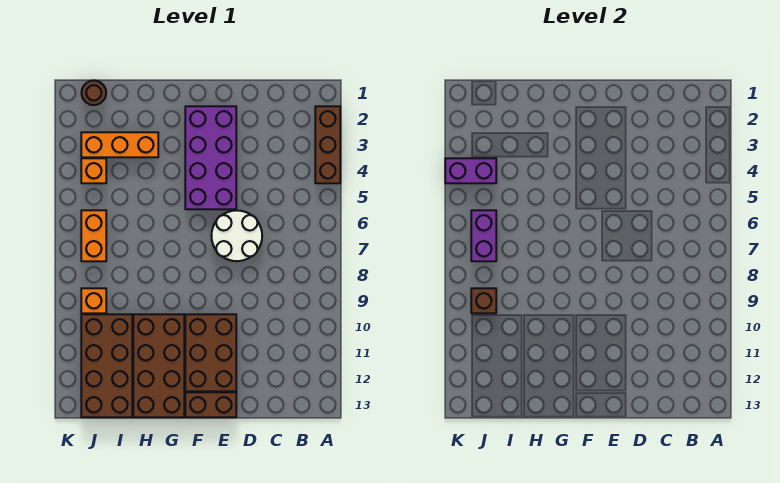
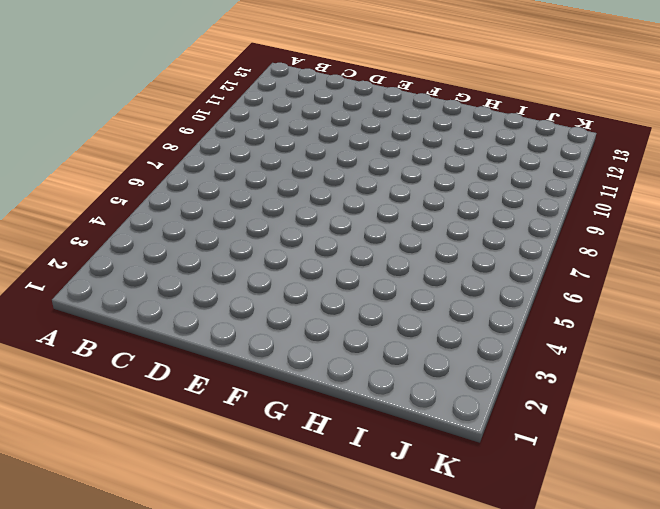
none -> brown brick A2:A4 level 1
none -> white round brick D6:E7 level 1
none -> purple brick E2:F5 level 1

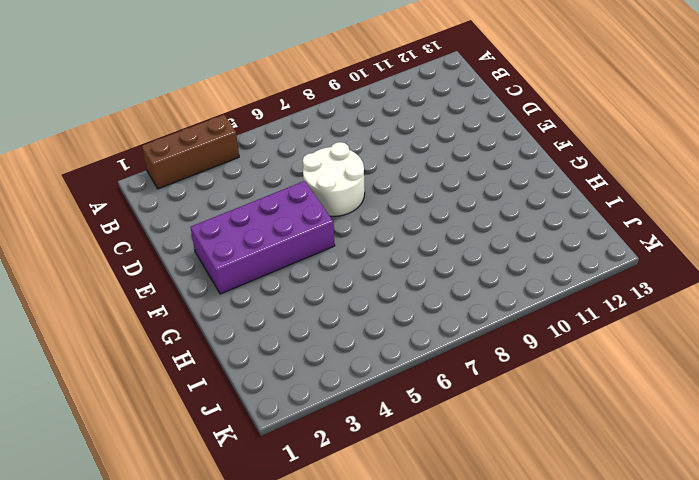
none -> brown brick E10:F12 level 1
none -> brown brick E13:F13 level 1
none -> brown brick G10:H13 level 1

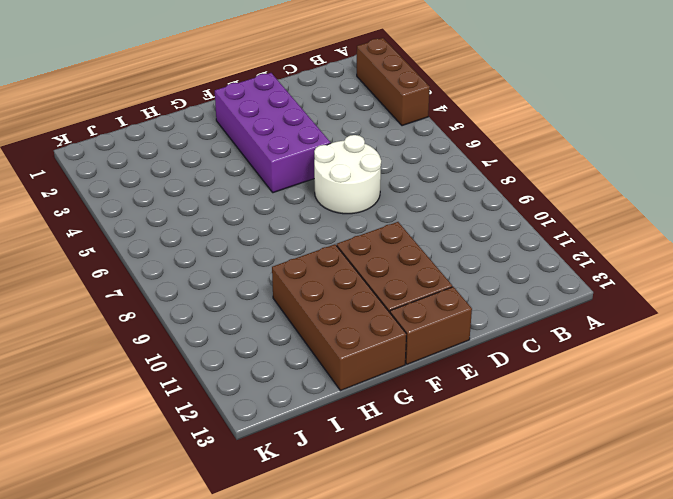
none -> orange brick H3:J3 level 1
none -> brown brick I10:J13 level 1
none -> brown round brick J1 level 1

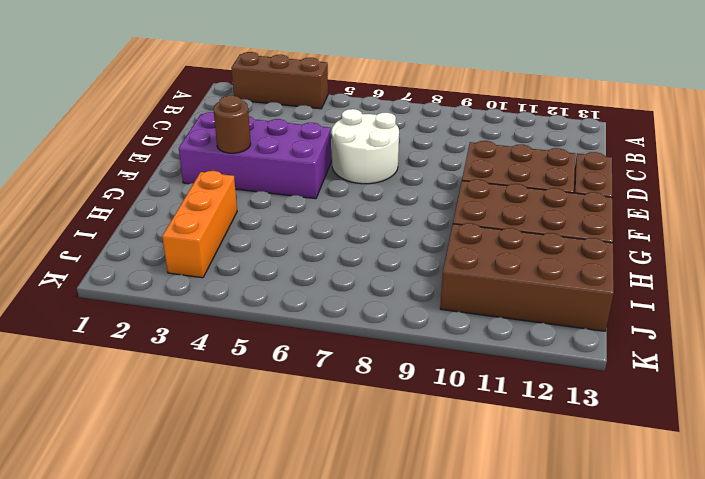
brown round brick F3 level 2 -> brown round brick J1 level 1
none -> orange brick J4 level 1
none -> orange brick J6:J7 level 1
none -> orange brick J9 level 1

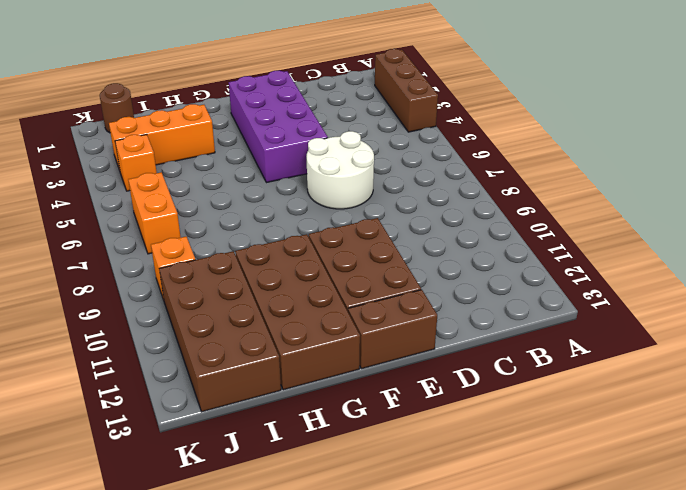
none -> purple brick J4:K4 level 2
none -> purple brick J6:J7 level 2
none -> brown brick J9 level 2

